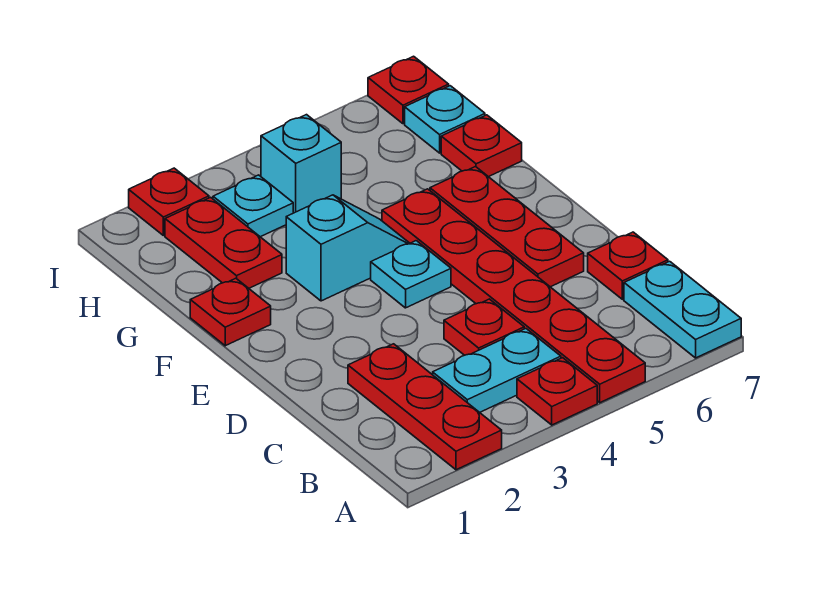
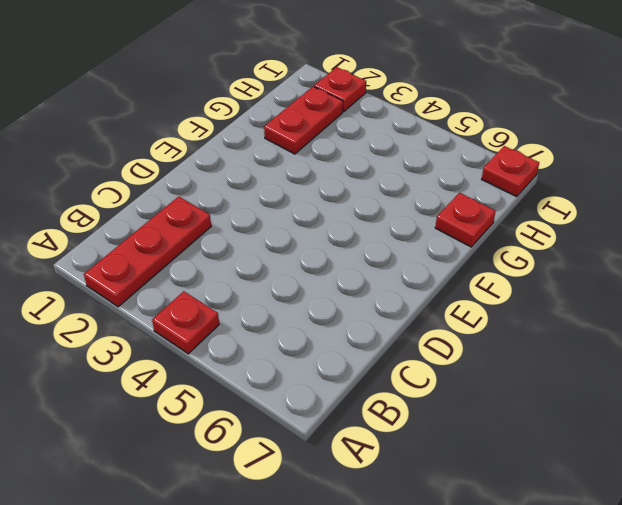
none -> red plate A5:F5 level 1
none -> cyan plate A7:B7 level 1
none -> cyan plate B3:B4 level 1

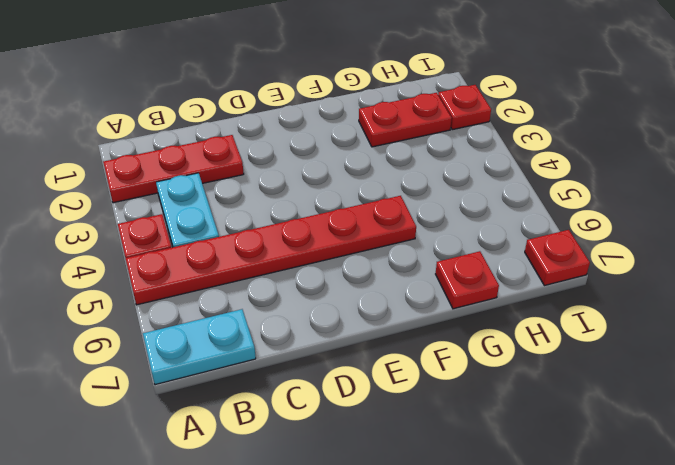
none -> red plate C4 level 1
none -> red plate C7 level 1
none -> red plate D6:F6 level 1

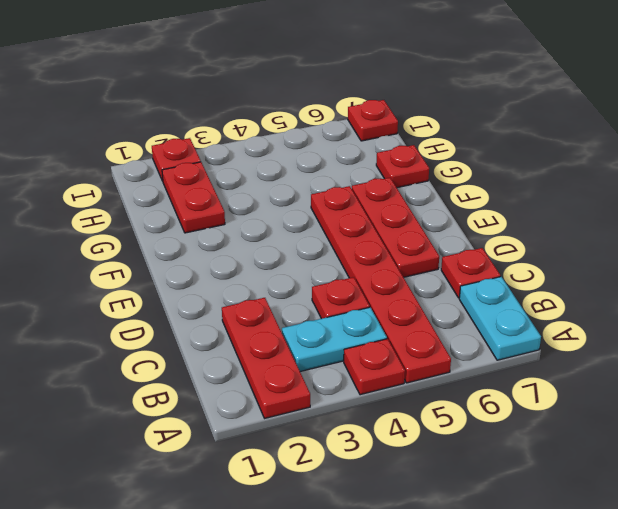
none -> cyan plate E4 level 1
none -> red plate F1 level 1
none -> cyan slope F3:F4 level 1 top 3

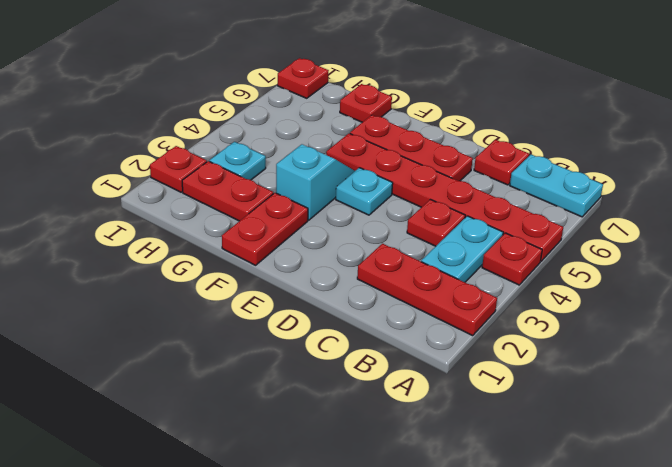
red plate F1:F2 level 1 -> red plate F1 level 1
none -> cyan brick H4 level 1
none -> cyan plate H7 level 1

